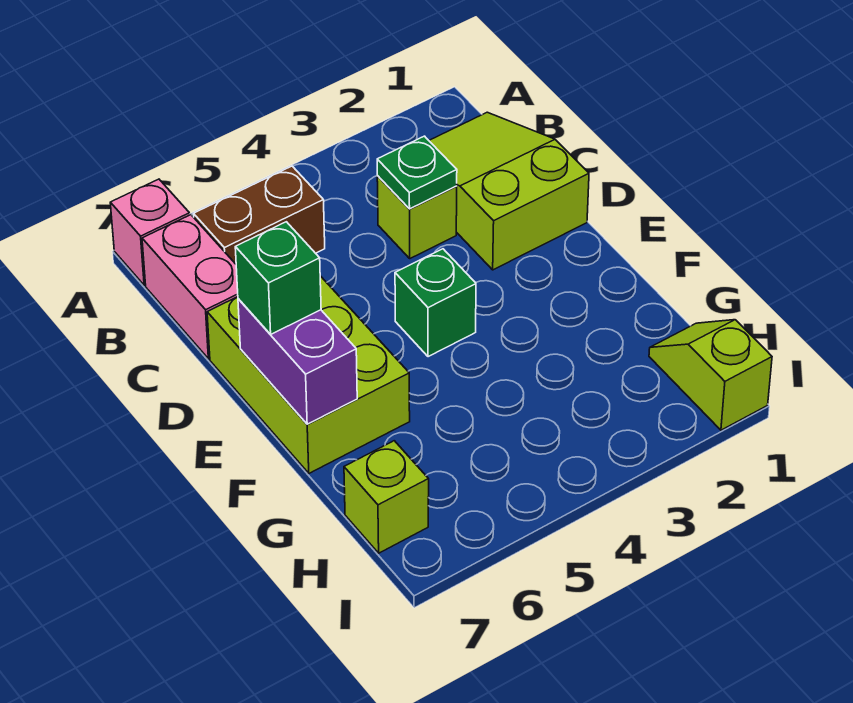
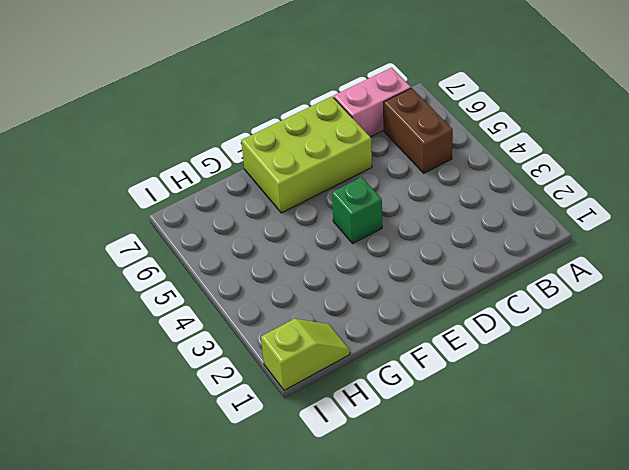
none -> pink brick A7 level 1
none -> lime slope B1:D2 level 1 top D
none -> lime brick C3 level 1

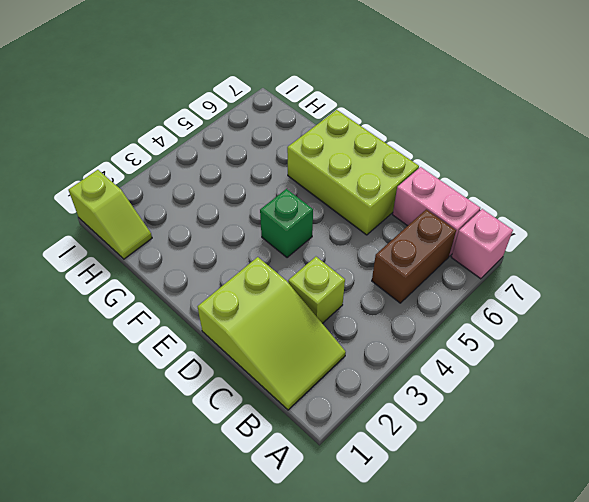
none -> lime brick H7 level 1
none -> green plate C3 level 2
none -> purple brick E7:F7 level 2

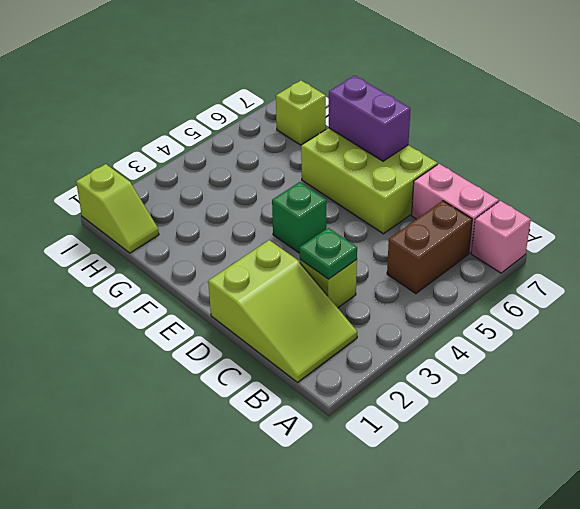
none -> green brick E7 level 3

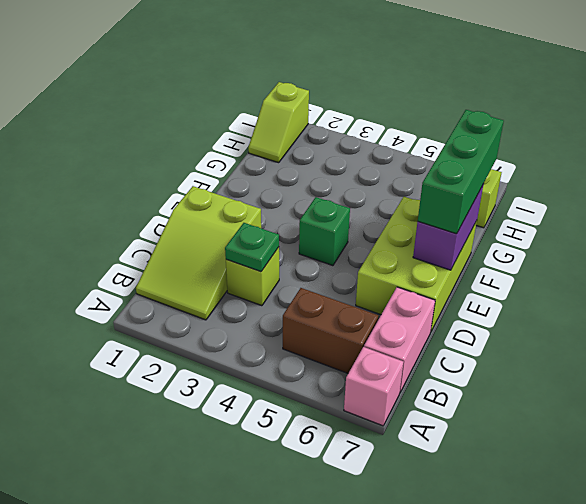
green brick E7:G7 level 3 -> green brick E7 level 3

